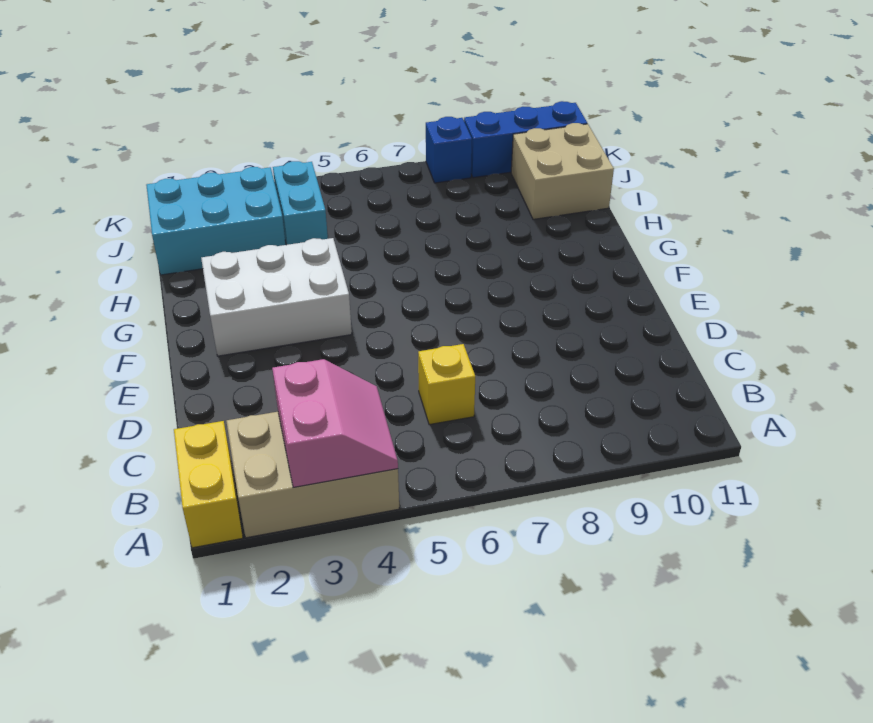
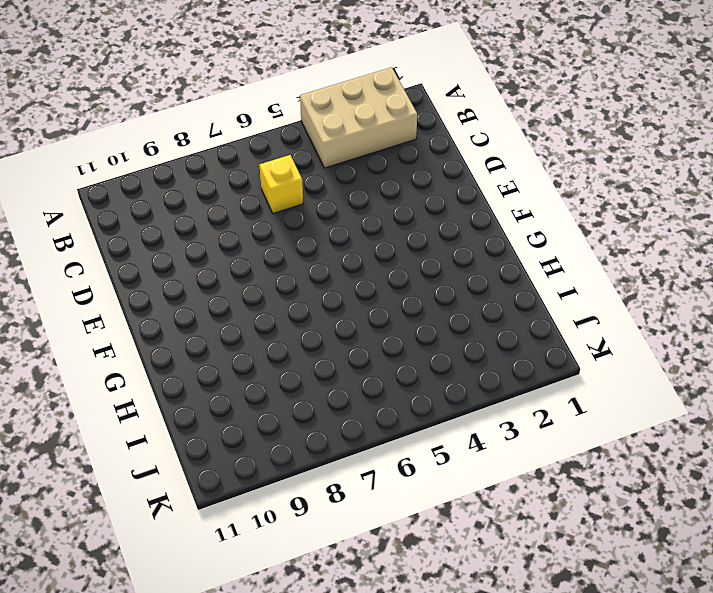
none -> yellow brick A1:B1 level 1
none -> white brick F2:G4 level 1

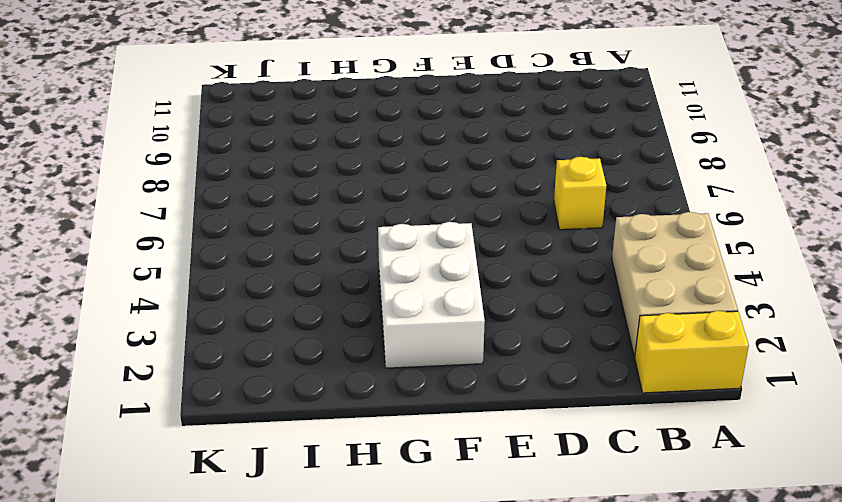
none -> cyan brick I1:J3 level 1
none -> cyan brick I4:J4 level 1

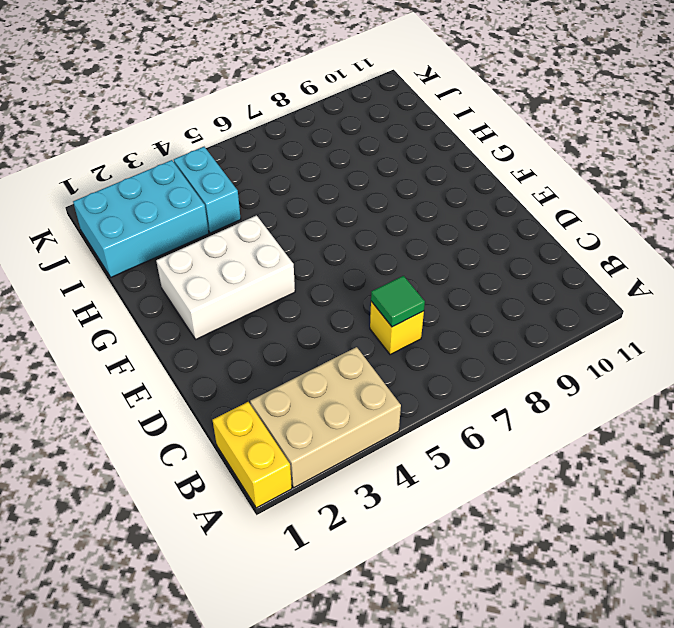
green tile C6 level 2 -> none
none -> tan brick I10:J11 level 1
none -> blue brick K8 level 1

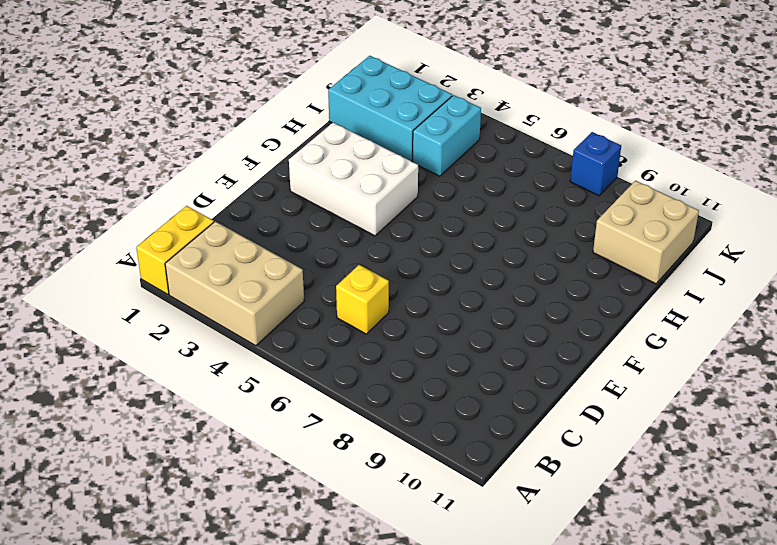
none -> blue brick K9:K11 level 1
none -> pink slope A3:B4 level 2 top 3

